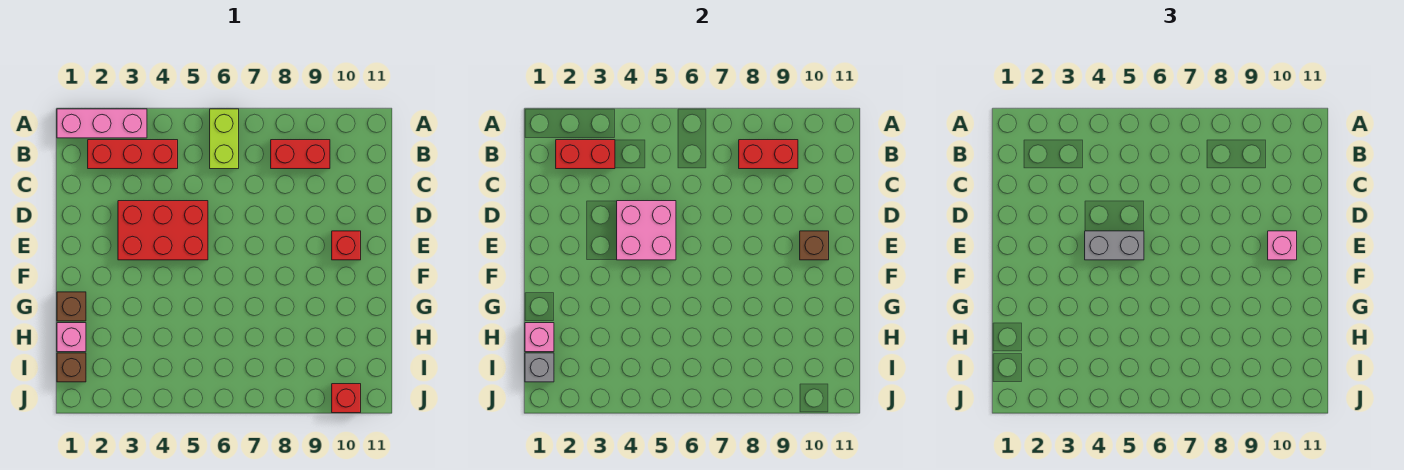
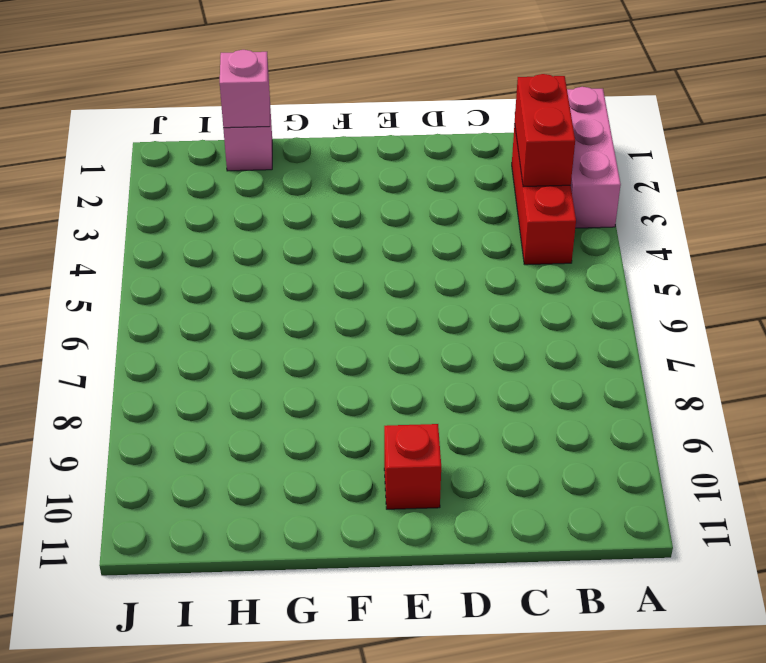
none -> lime brick A6:B6 level 1
none -> red brick B8:B9 level 1
none -> red brick D3:E5 level 1

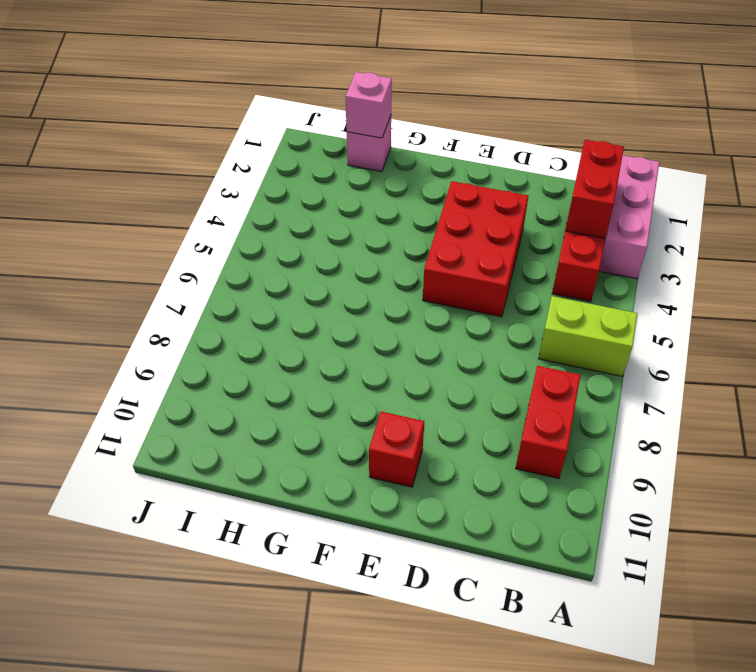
none -> brown brick G1 level 1
none -> brown brick I1 level 1
none -> red brick J10 level 1

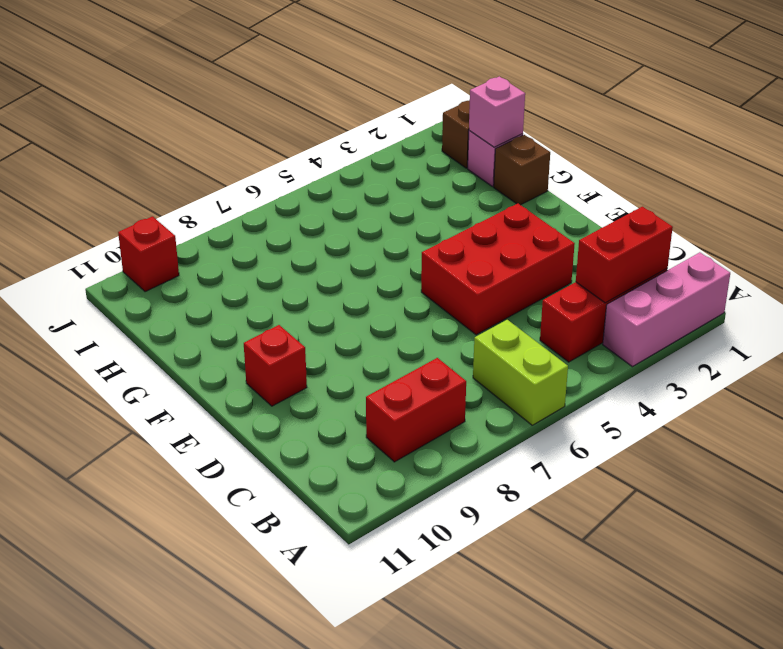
none -> red brick B8:B9 level 2
none -> pink brick D4:E5 level 2
none -> brown brick E10 level 2

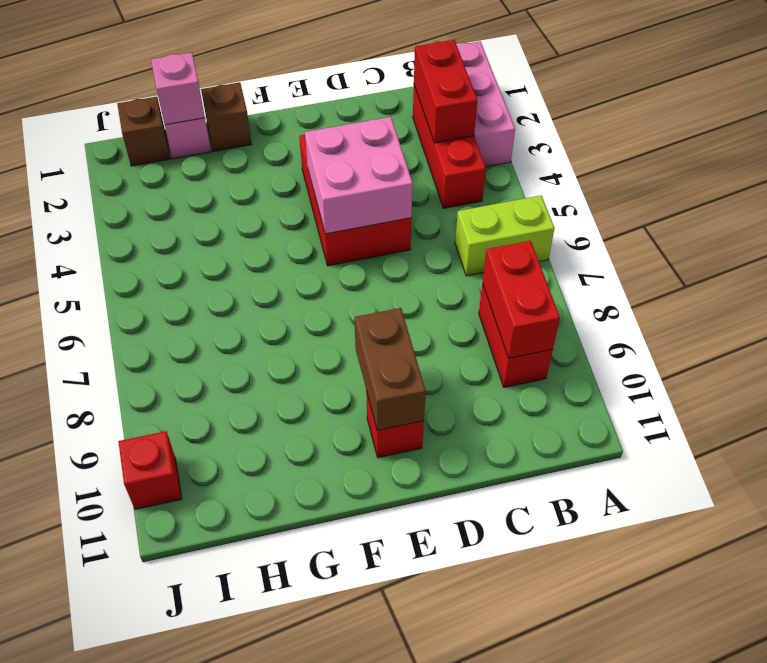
brown brick E9:E10 level 2 -> brown brick E10 level 2
none -> grey brick I1 level 2
none -> grey brick E4:E5 level 3
none -> pink brick E10 level 3

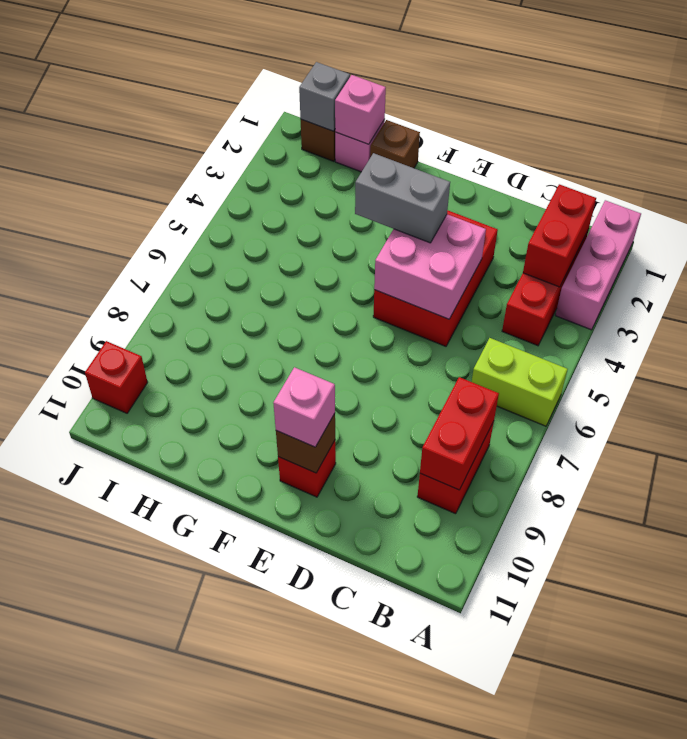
grey brick E4:F4 level 3 -> grey brick E4:E5 level 3

